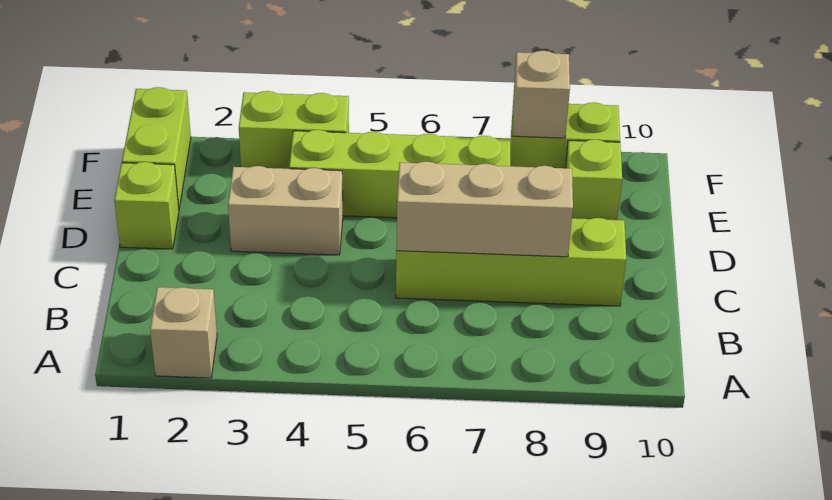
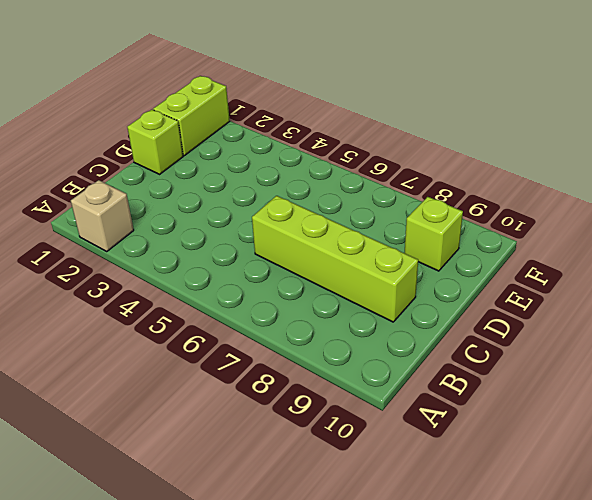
none -> tan brick D3:D4 level 1
none -> lime brick E4:E7 level 1

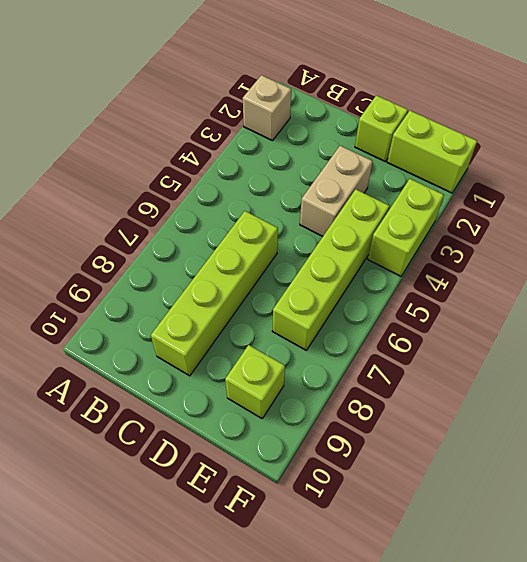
none -> lime brick F8:F9 level 1
none -> tan brick C6:C8 level 2

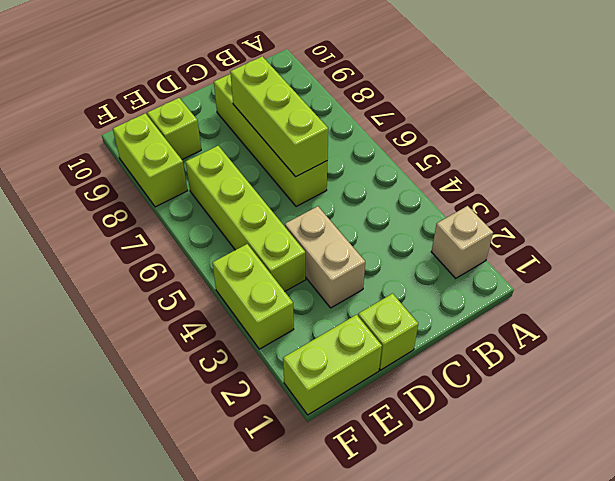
lime brick C6:C8 level 2 -> tan brick C6:C8 level 2
none -> tan brick F8 level 2

